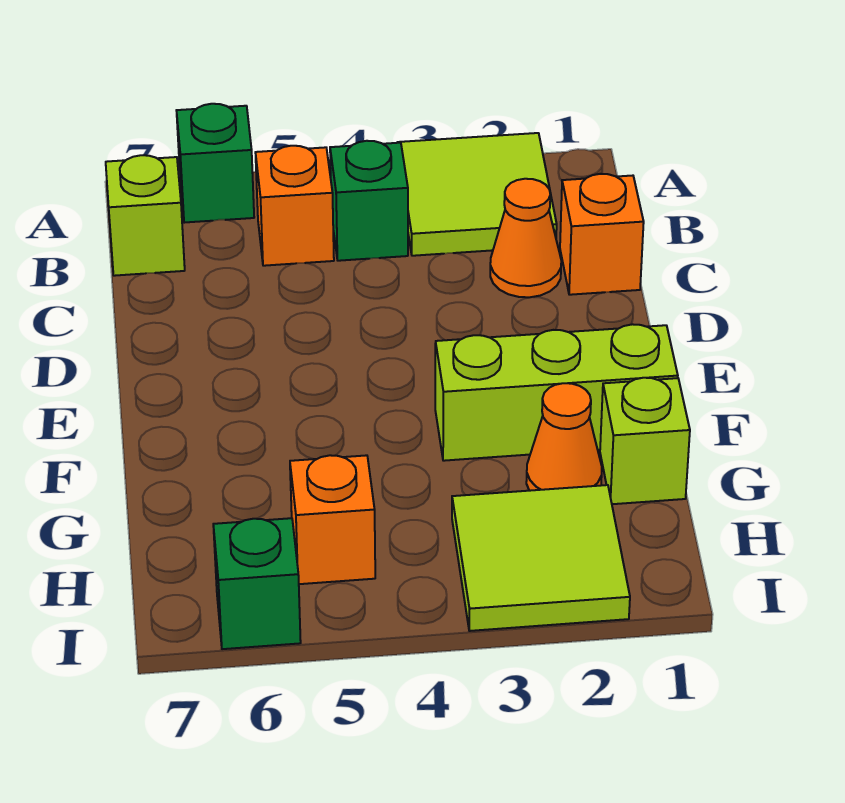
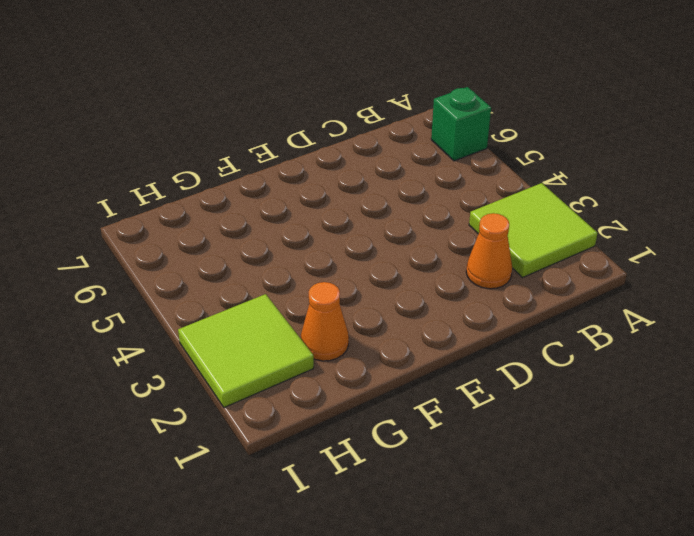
none -> green brick B4 level 1
none -> orange brick B5 level 1
none -> lime brick B7 level 1

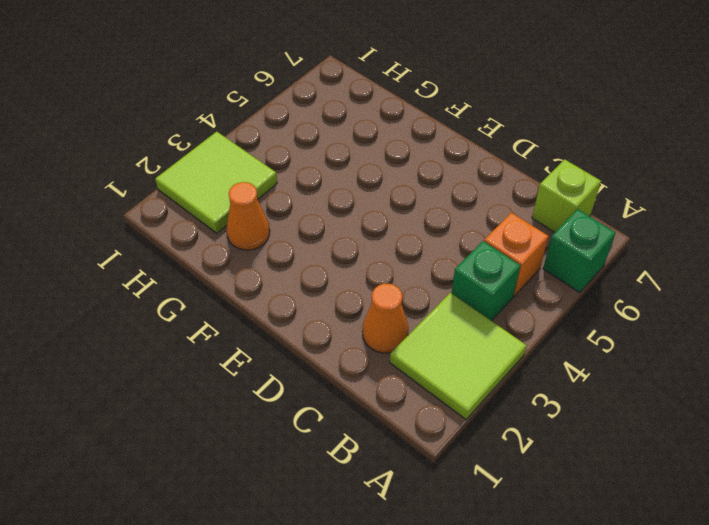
none -> orange brick C1 level 1
none -> lime brick F1:F3 level 1
none -> lime brick G1 level 1

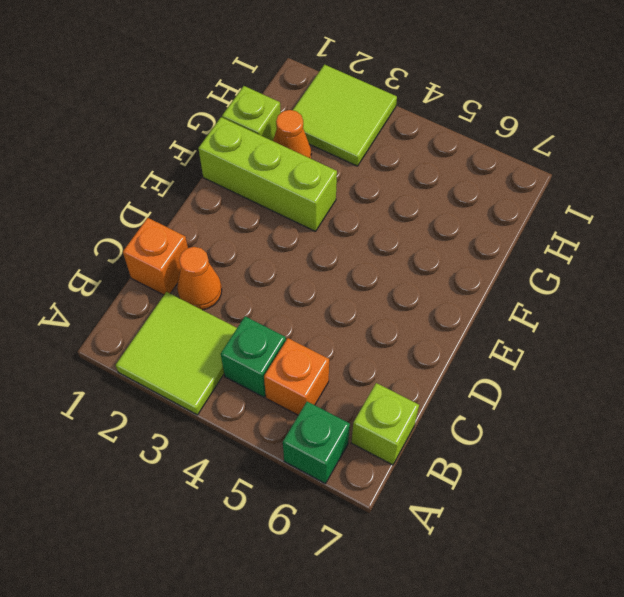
none -> orange brick H5 level 1
none -> green brick I6 level 1

